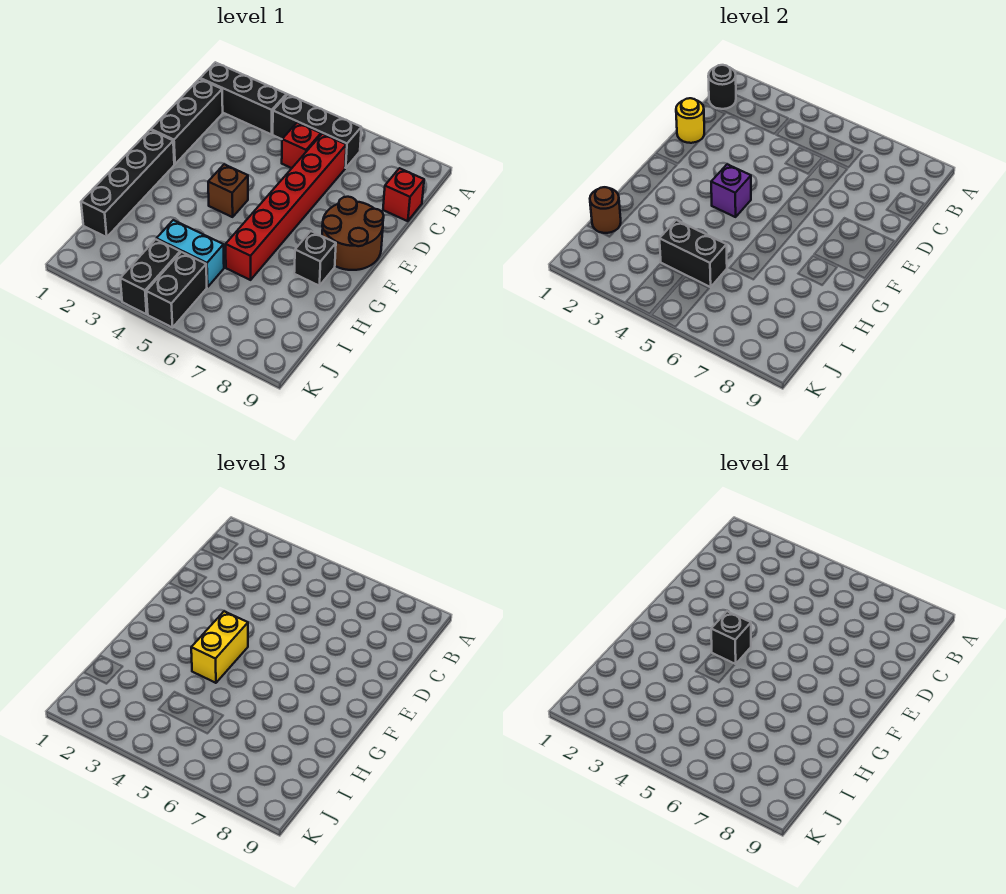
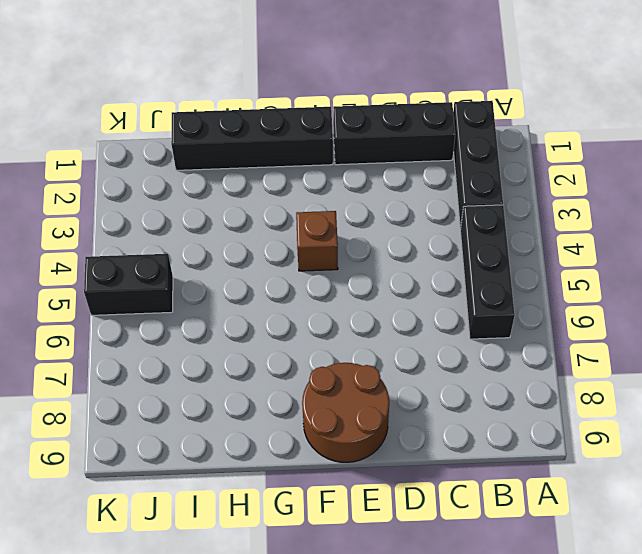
none -> red brick C5 level 1
none -> red brick C6:H6 level 1
none -> red brick C9 level 1

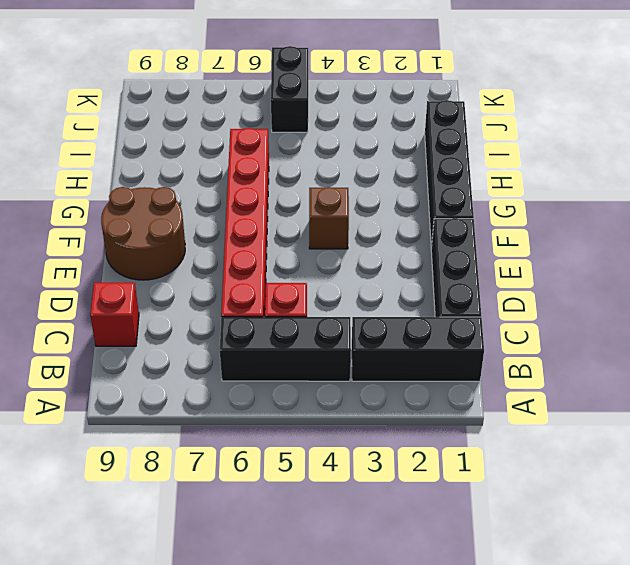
none -> black brick G8 level 1
none -> cyan brick I4:I5 level 1
none -> black brick J4:K4 level 1

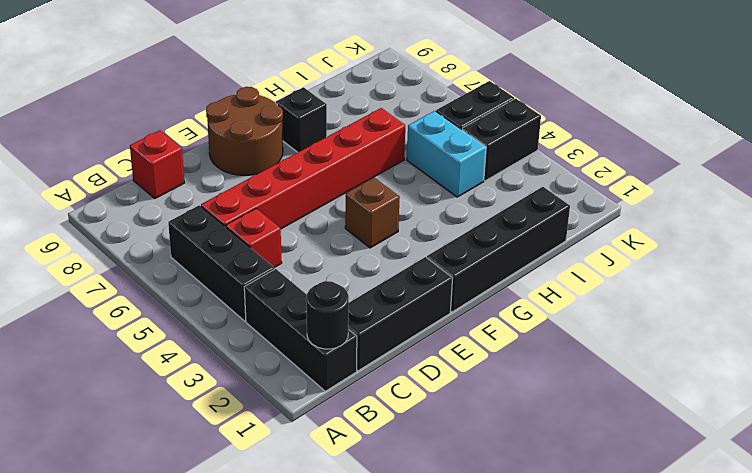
none -> yellow round brick D1 level 2
none -> purple brick F4 level 2
none -> brown round brick I1 level 2

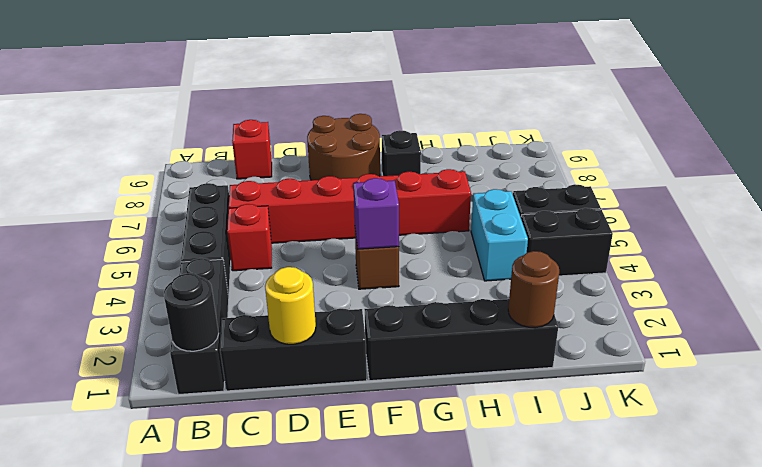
none -> black brick I4:I5 level 2
none -> yellow brick F4:G4 level 3
none -> black brick F4 level 4

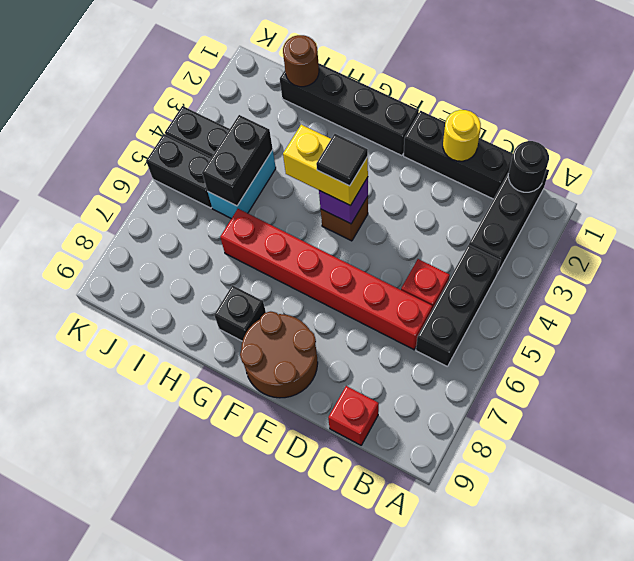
black tile F4 level 4 -> black brick F4 level 4

